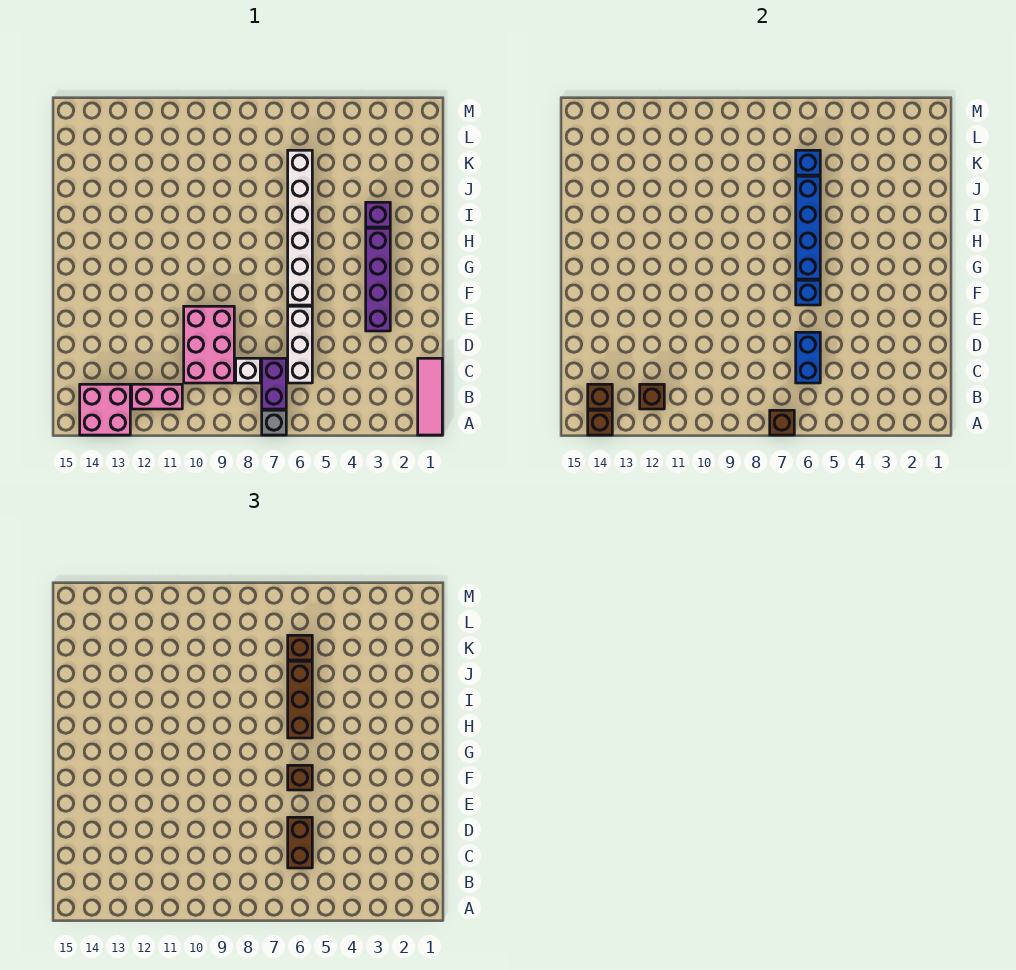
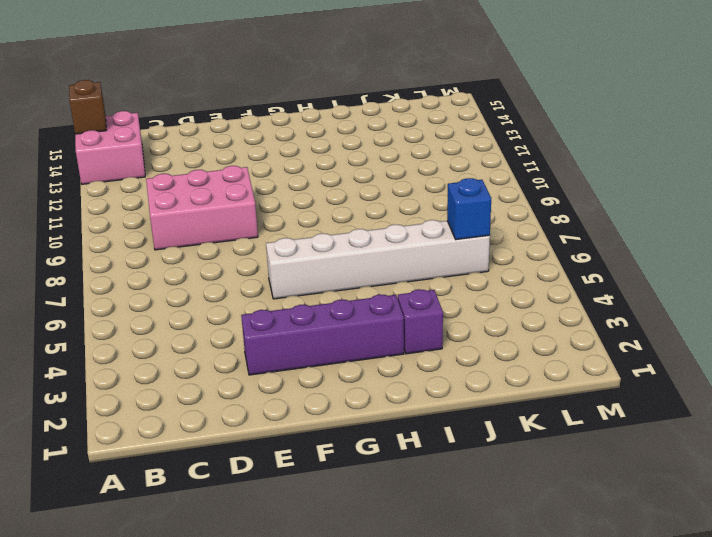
none -> pink tile A1:C1 level 1
none -> grey brick A7 level 1
none -> purple brick B7:C7 level 1

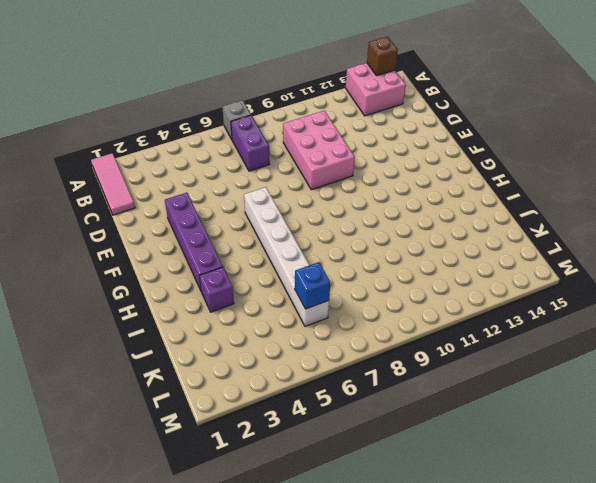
none -> pink brick B11:B12 level 1
none -> white brick C6:E6 level 1
none -> white brick C8 level 1

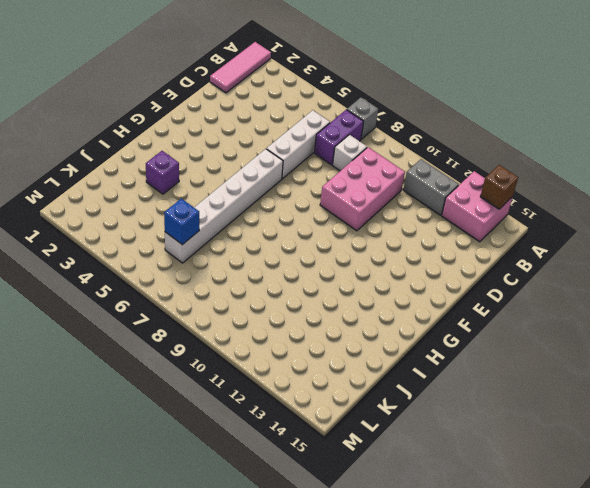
grey brick B11:B12 level 1 -> pink brick B11:B12 level 1
none -> purple brick E3:H3 level 1
none -> brown brick A7 level 2
none -> brown brick B12 level 2

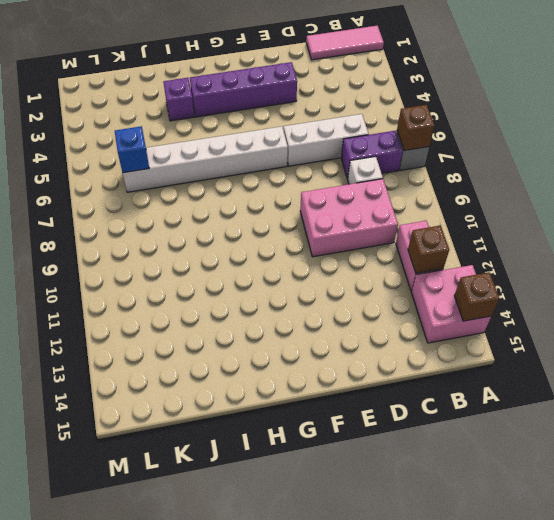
none -> brown brick B14 level 2
none -> blue brick C6:D6 level 2
none -> blue brick F6 level 2

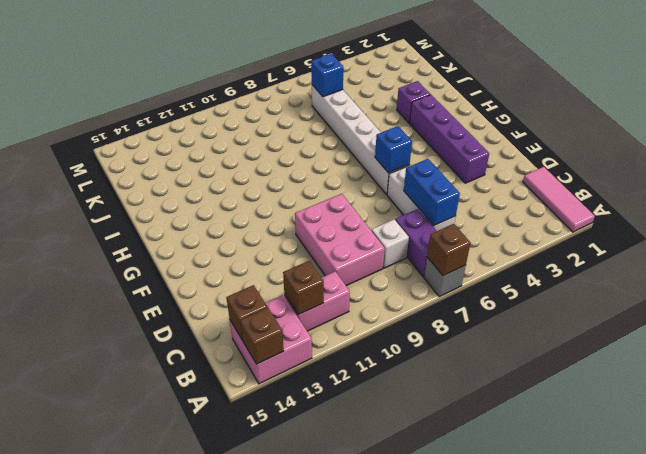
none -> blue brick G6:J6 level 2
none -> brown brick C6:D6 level 3
none -> brown brick F6 level 3

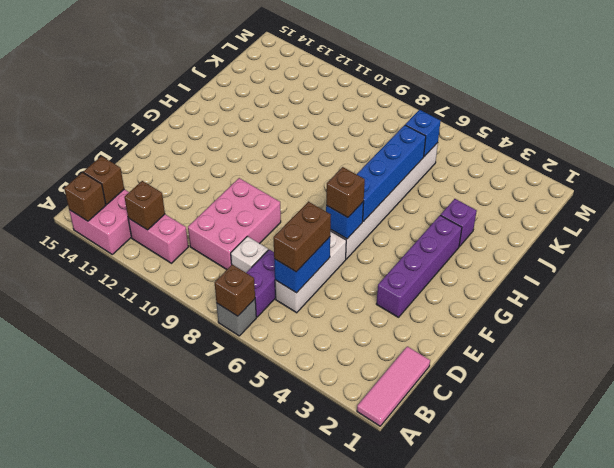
none -> brown brick H6:J6 level 3
none -> brown brick K6 level 3

